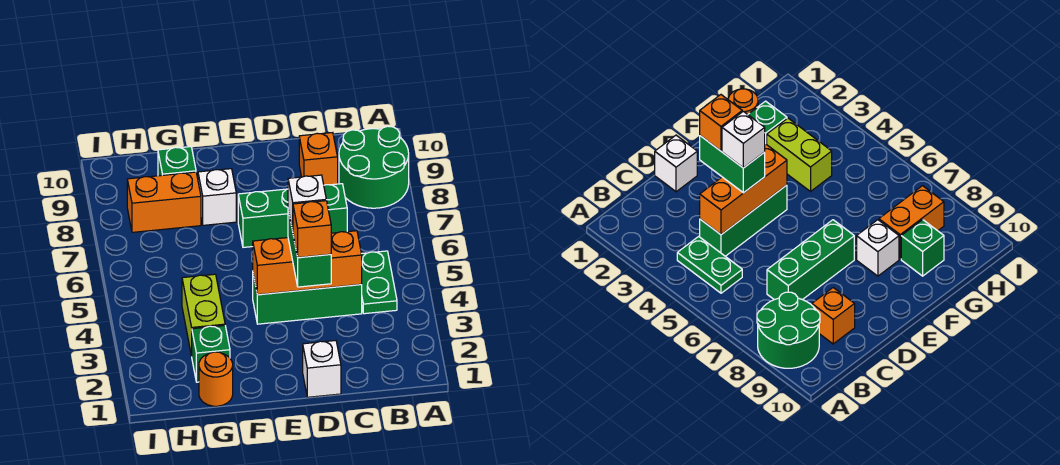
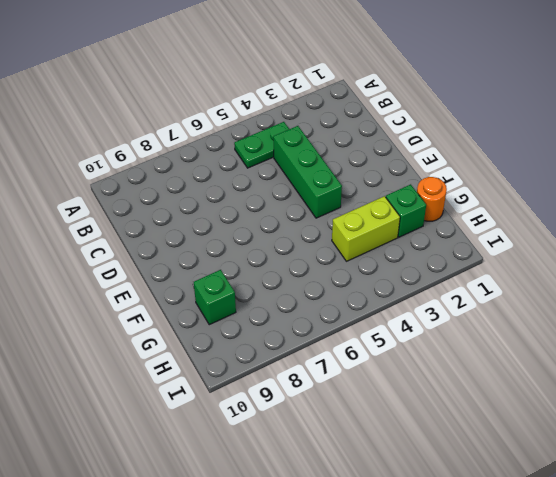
none -> green round brick A8:B9 level 1
none -> green brick C7:E7 level 1
none -> orange brick C9 level 1

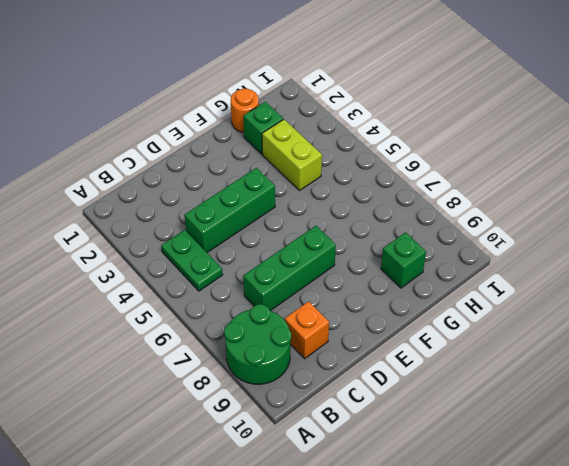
none -> white brick D1 level 1
none -> white brick F8 level 1
none -> orange brick G8:H8 level 1

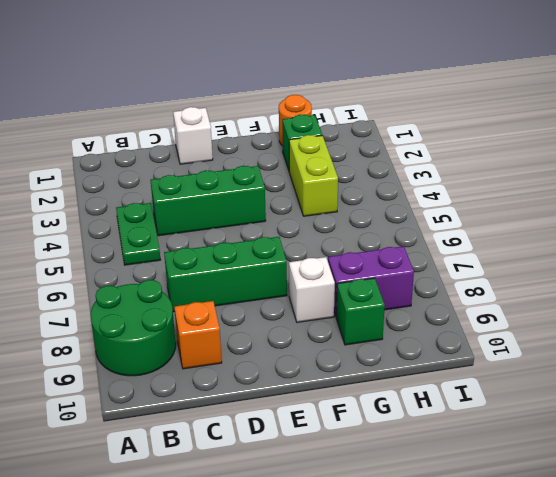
purple brick G8:H8 level 1 -> orange brick G8:H8 level 1
none -> orange brick C4:E4 level 2
none -> green brick D3:D4 level 3
none -> orange brick D3 level 4

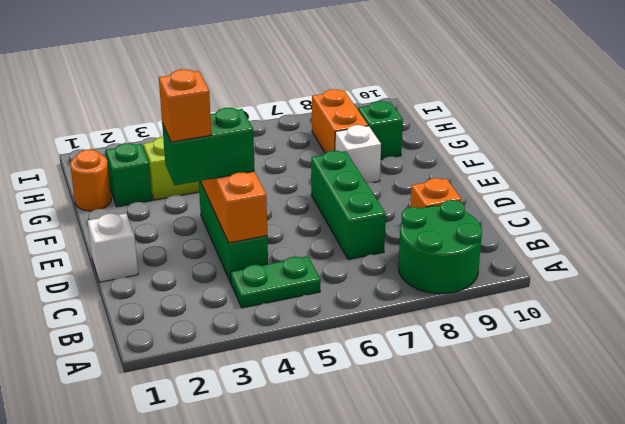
none -> white brick D4 level 4

